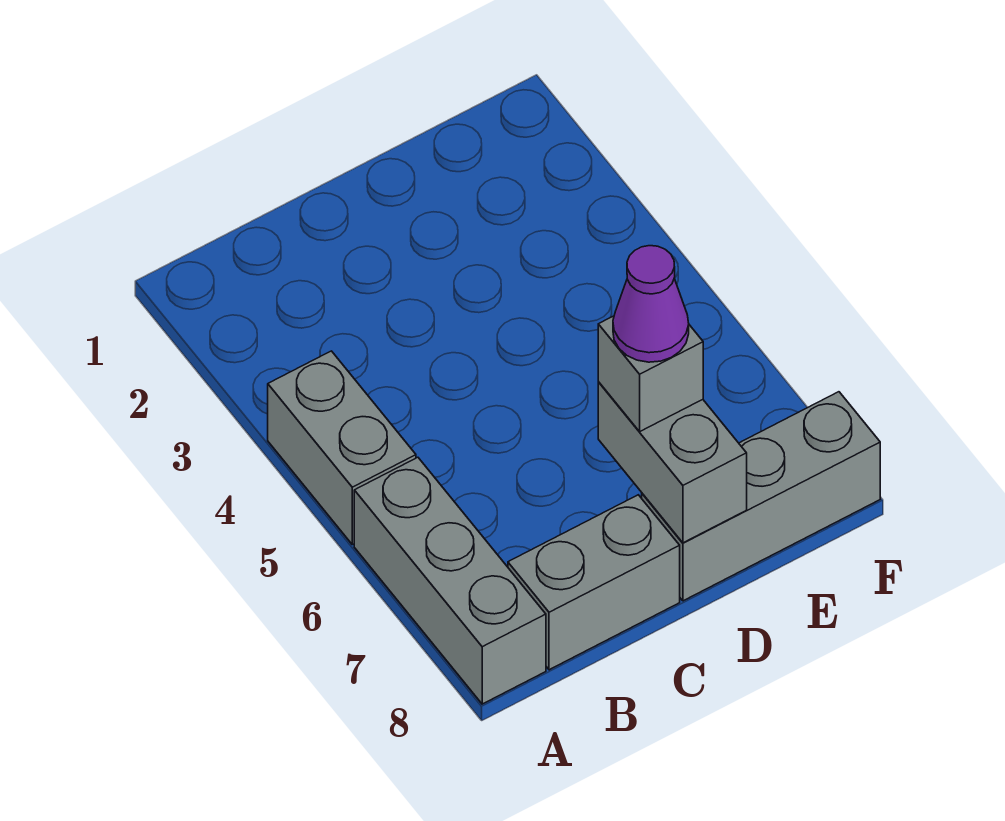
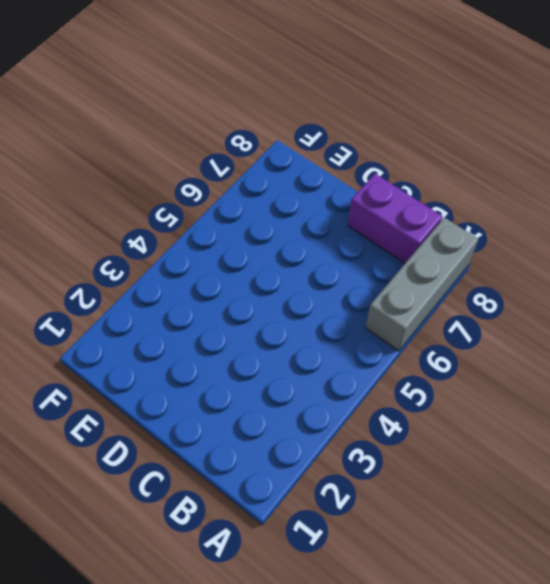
purple brick B8:C8 level 1 -> grey brick B8:C8 level 1
none -> grey brick A4:A5 level 1
none -> grey brick D8:F8 level 1

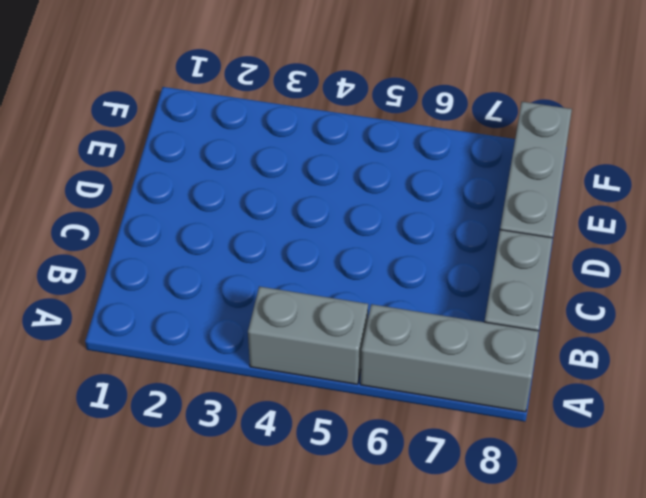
none -> grey brick D7:D8 level 2
none -> grey brick D7 level 3

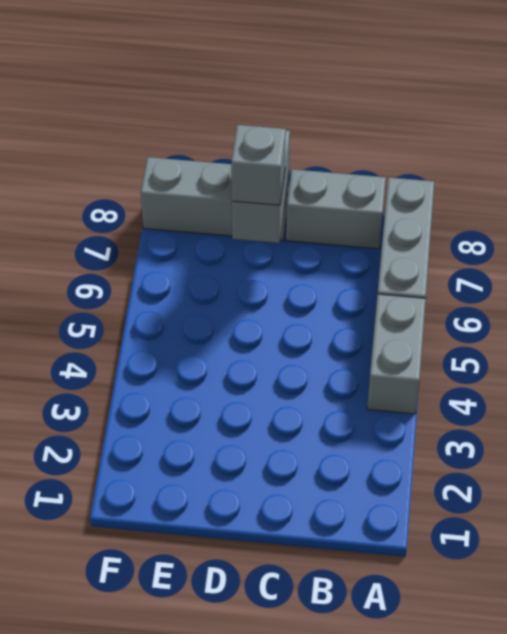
none -> purple cone D7 level 4

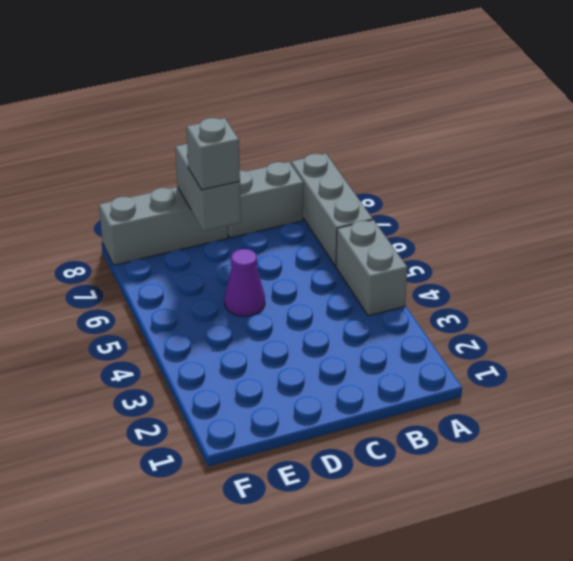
purple cone D5 level 1 -> purple cone D7 level 4

